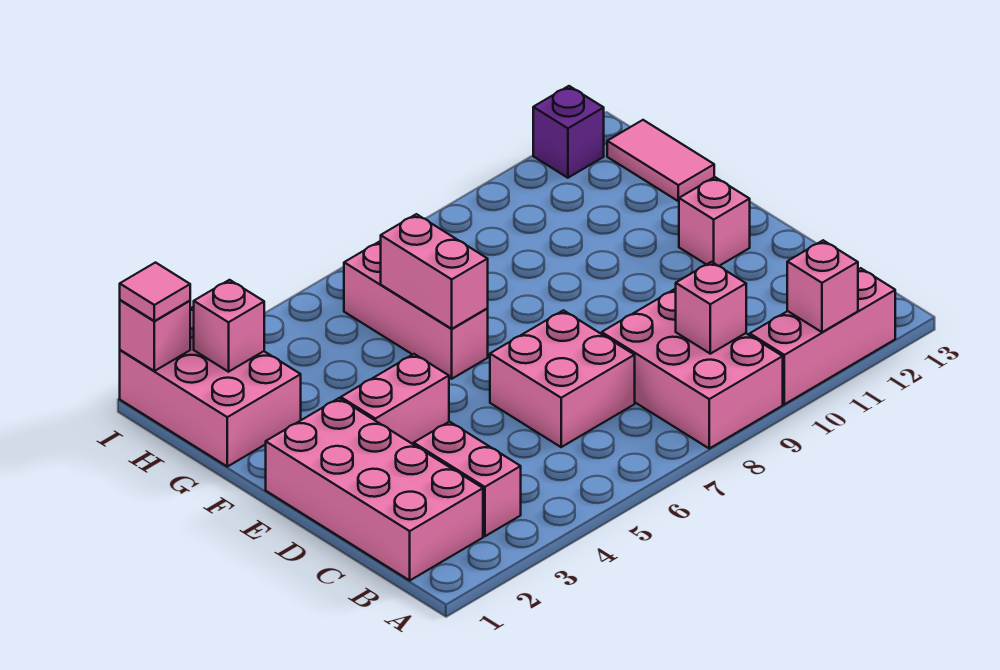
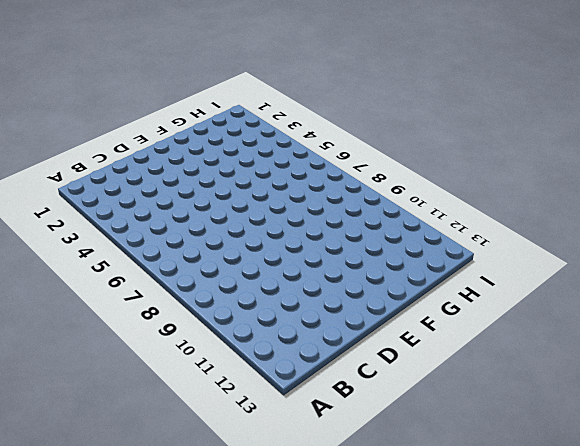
none -> pink brick A8:C9 level 1
none -> pink brick A10:A12 level 1
none -> pink brick B1:E2 level 1

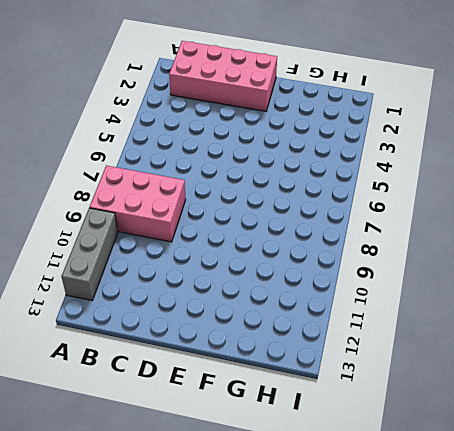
grey brick A10:A12 level 1 -> pink brick A10:A12 level 1
none -> pink brick B3:C3 level 1
none -> pink brick C6:D7 level 1
none -> pink brick E3:E4 level 1

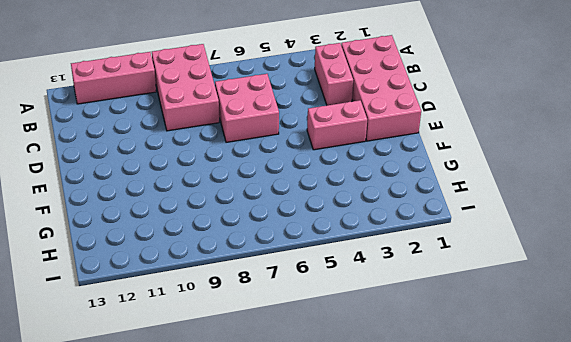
none -> pink brick E12 level 1
none -> pink brick F6:H6 level 1
none -> pink brick G1:I2 level 1

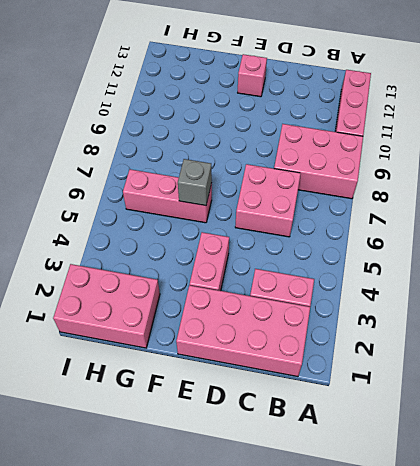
grey brick F6 level 2 -> pink brick F6:G6 level 2
none -> pink tile G13:H13 level 1
none -> purple brick I12 level 1
none -> pink brick A11 level 2

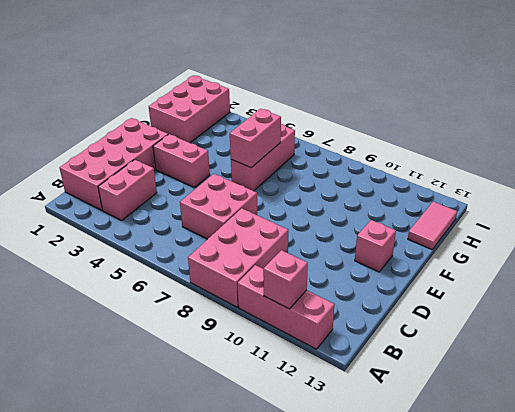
none -> purple brick I12 level 1
none -> pink brick B9 level 2
none -> pink brick H2 level 2

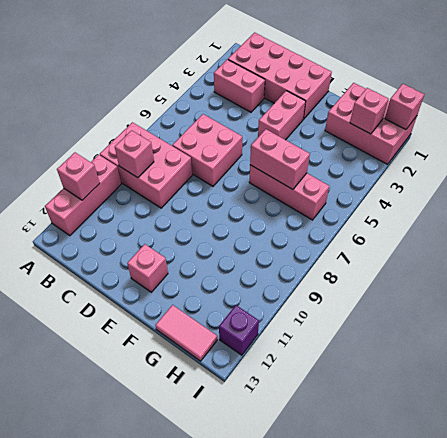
none -> pink tile I1 level 3

